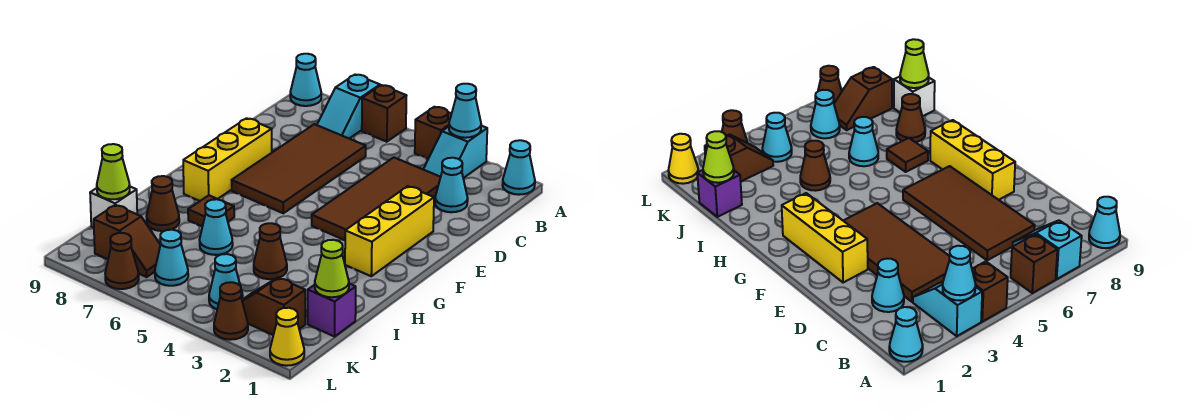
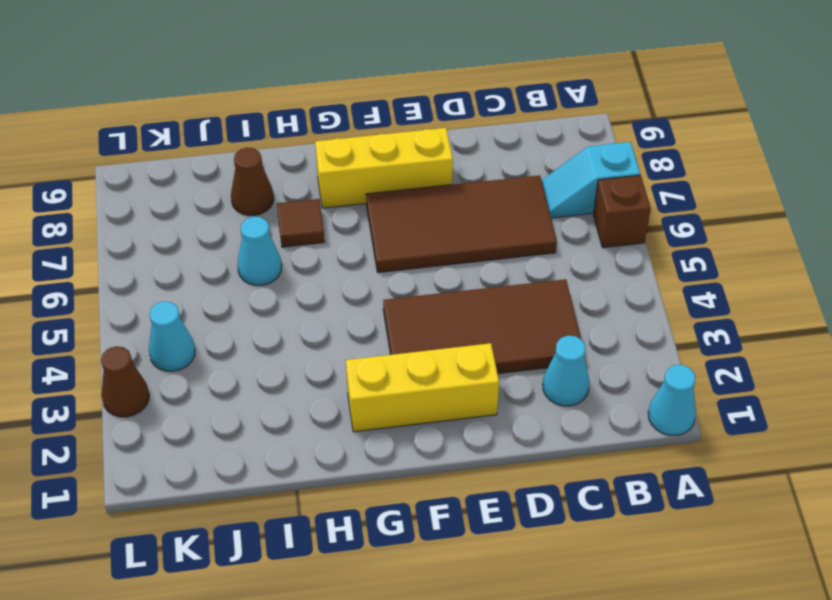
none -> cyan slope A3:B3 level 1 top A
none -> brown brick A4 level 1
none -> cyan cone A9 level 1

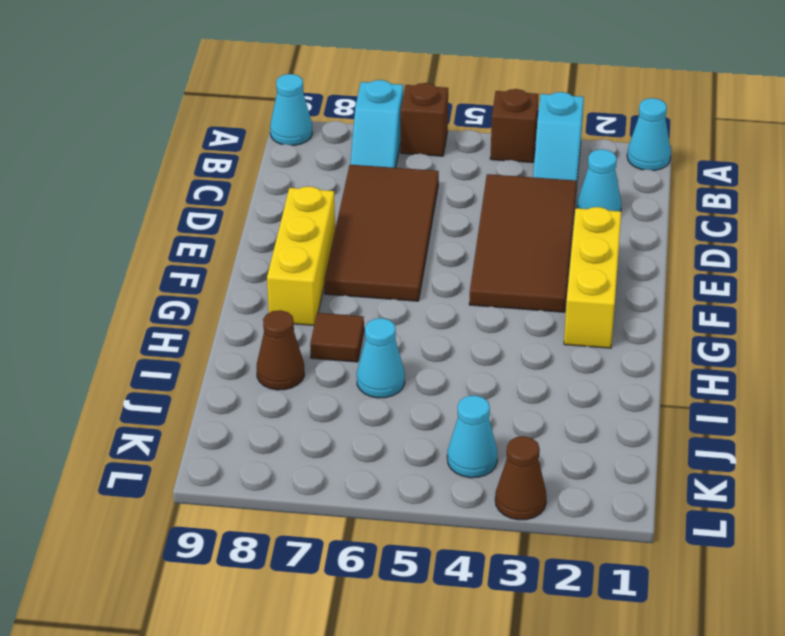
none -> brown cone I4 level 1
none -> purple brick J1 level 1
none -> white brick J9 level 1

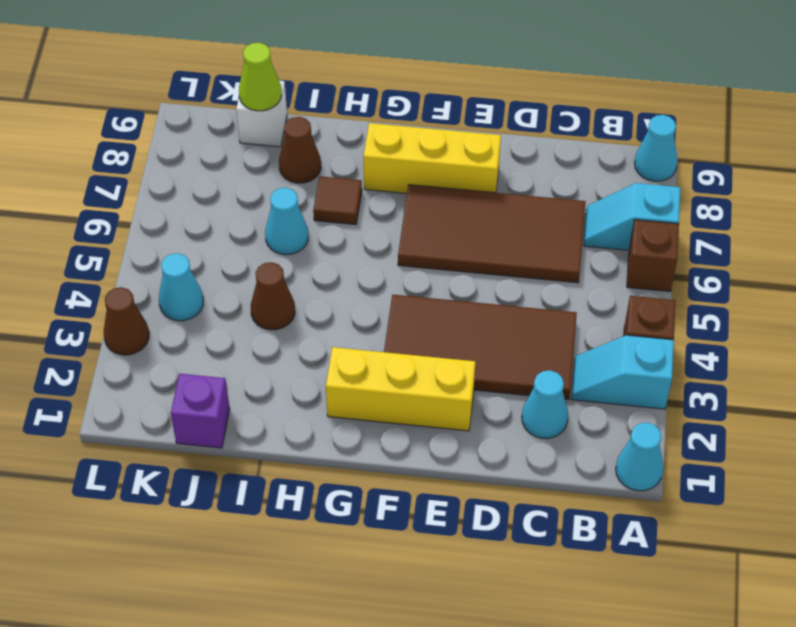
none -> brown slope K2:K3 level 1 top 2
none -> cyan cone K6 level 1
none -> brown slope K7:K8 level 1 top 8

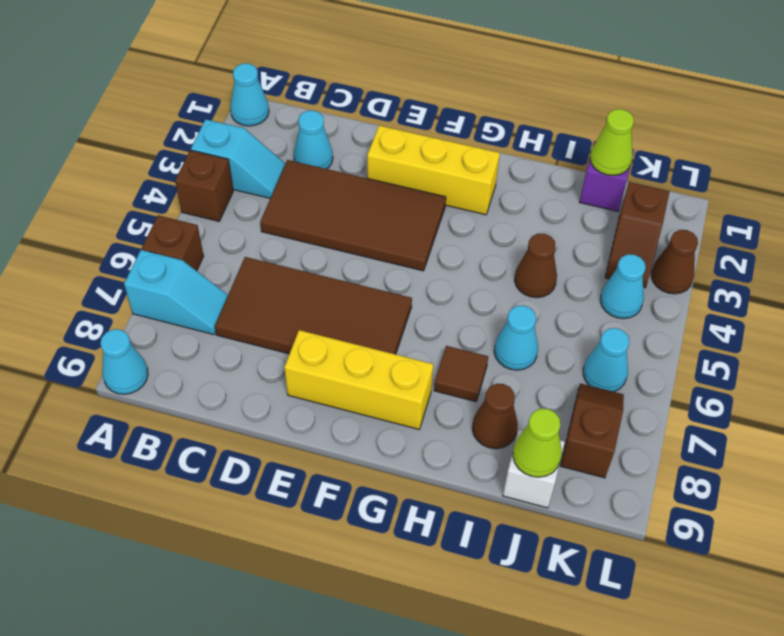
none -> yellow cone L1 level 1
none -> brown cone L7 level 1
none -> cyan cone A3 level 2

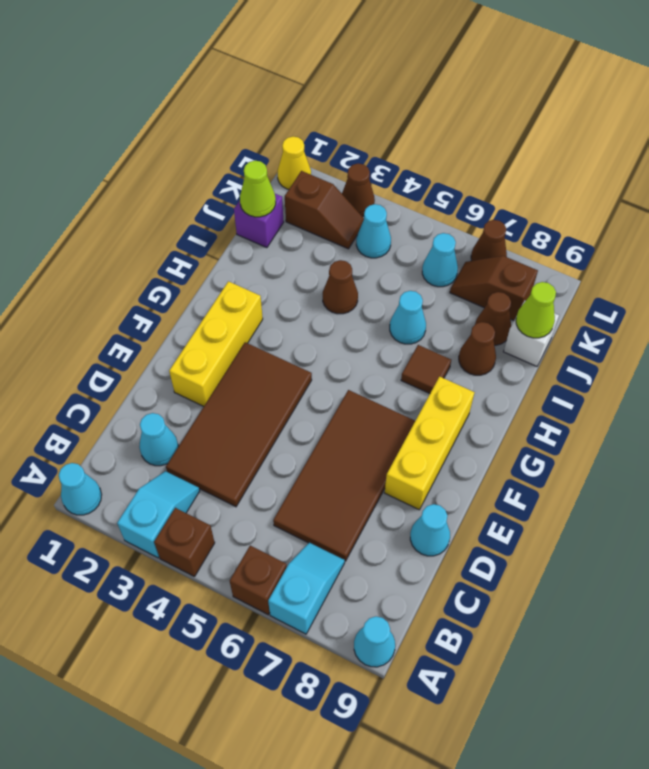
cyan cone D9 level 1 -> cyan cone A3 level 2
brown cone J8 level 1 -> none

